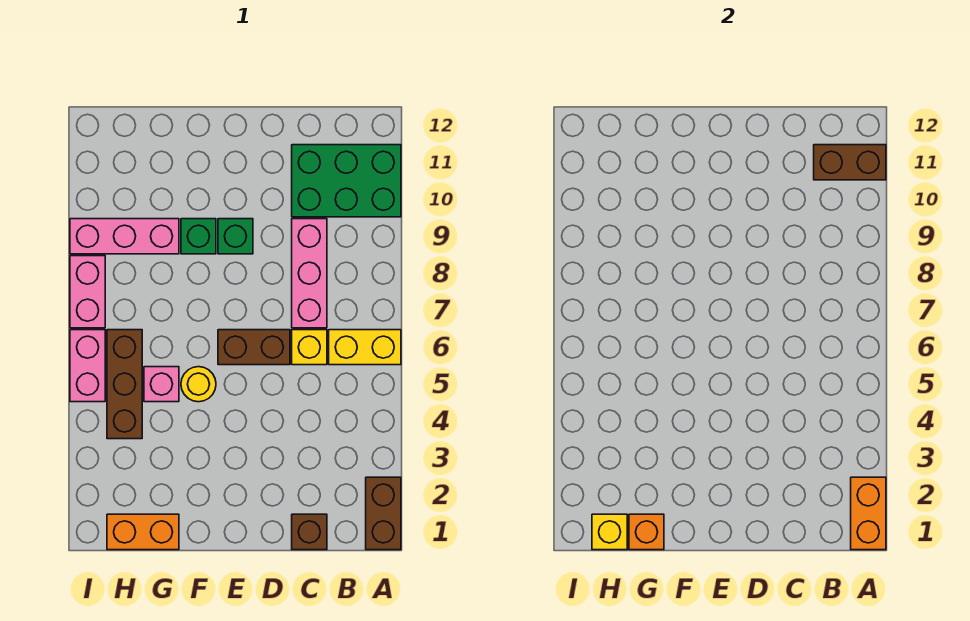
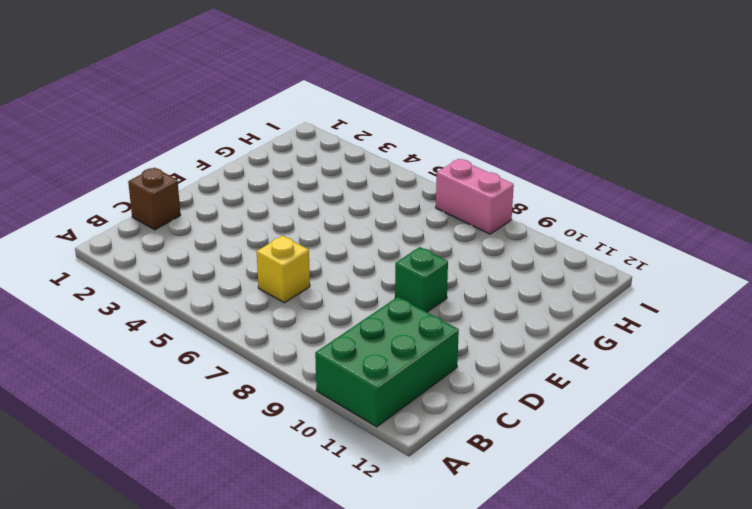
none -> brown brick A1:A2 level 1
none -> yellow brick A6:B6 level 1
none -> pink brick C7:C9 level 1

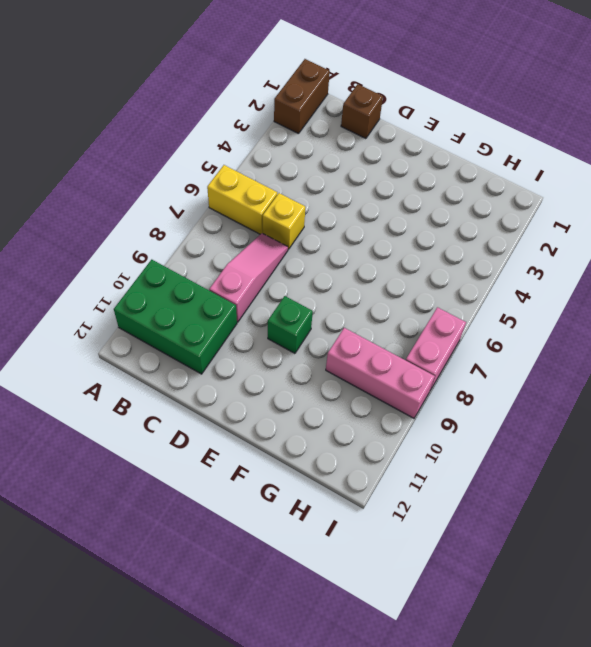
pink slope C7:C9 level 1 top 9 -> pink brick C7:C9 level 1
none -> brown brick D6:E6 level 1
none -> yellow round brick F5 level 1
none -> green brick F9 level 1

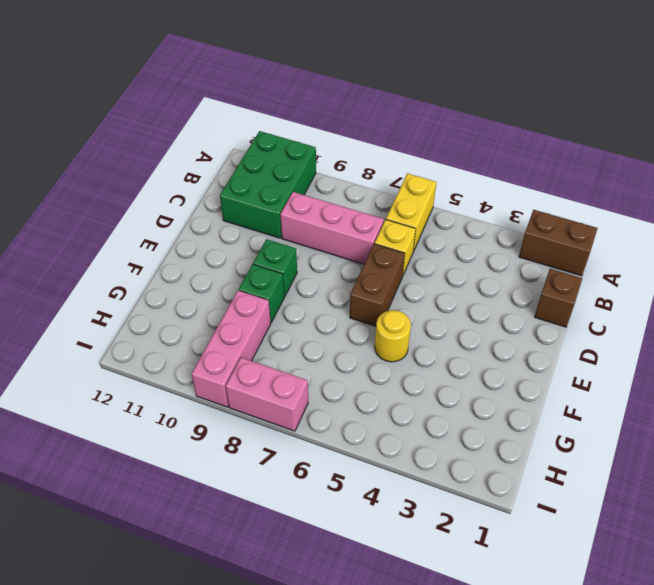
none -> orange brick G1:H1 level 1
none -> pink brick G5 level 1
none -> brown brick H4:H6 level 1

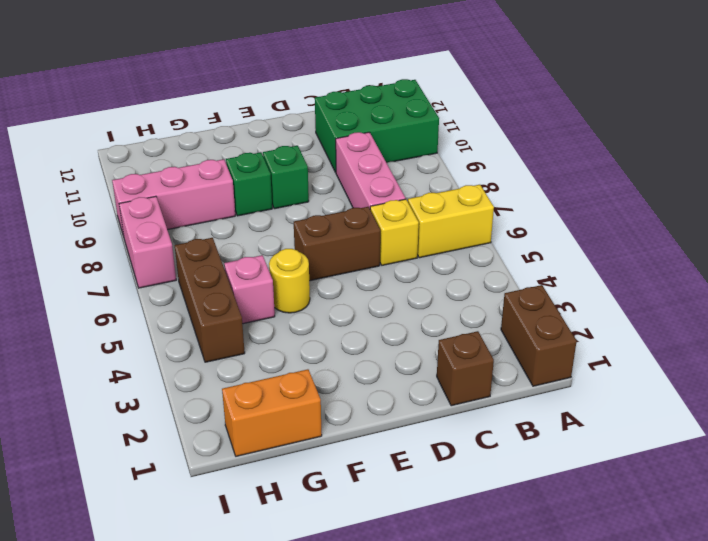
none -> pink brick I5:I6 level 1
none -> orange brick A1:A2 level 2
none -> brown brick A11:B11 level 2

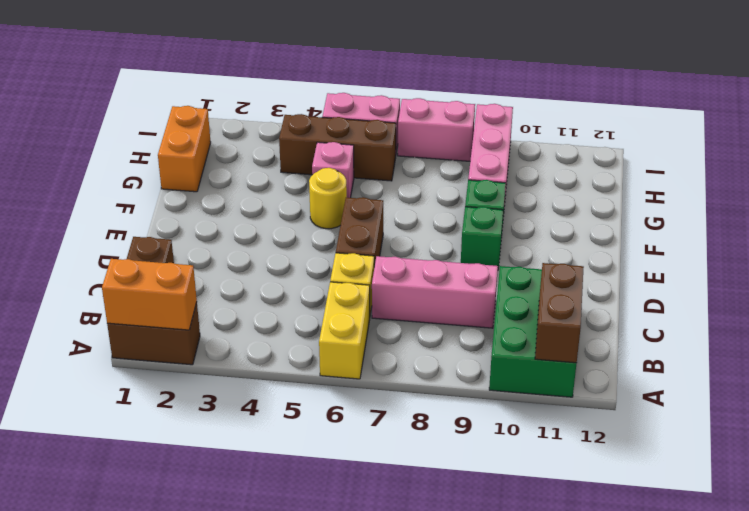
none -> orange brick G1 level 2
none -> yellow brick H1 level 2

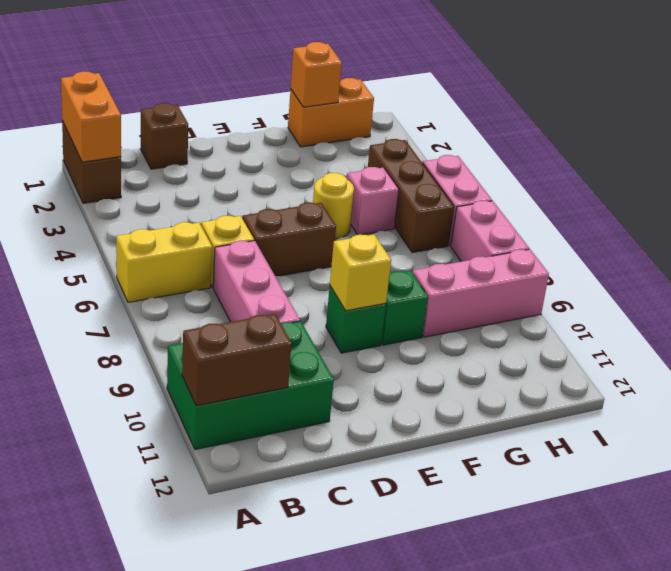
yellow brick E9 level 2 -> yellow brick H1 level 2

